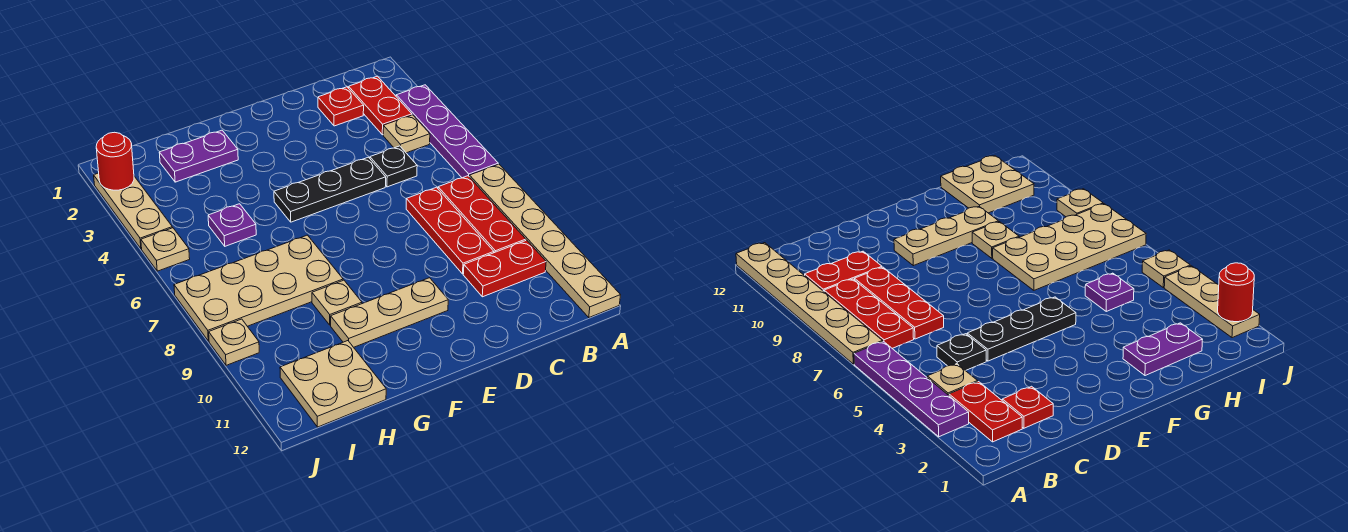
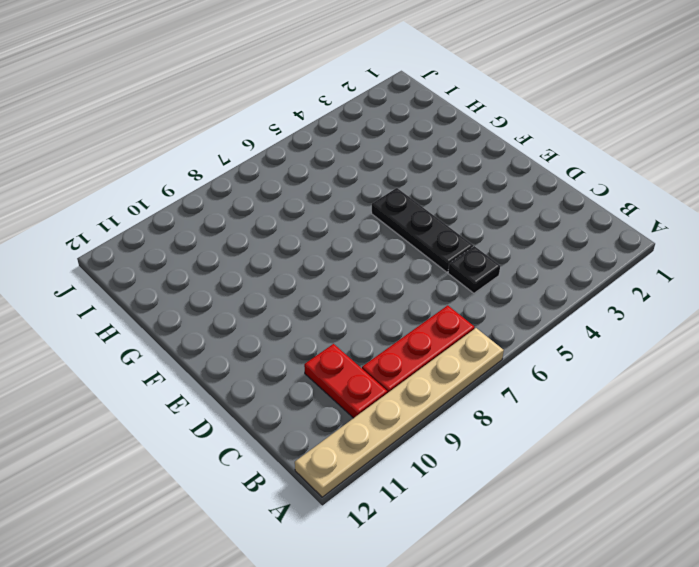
none -> purple plate A3:A6 level 1
none -> red plate B2:B3 level 1
none -> tan plate B4 level 1

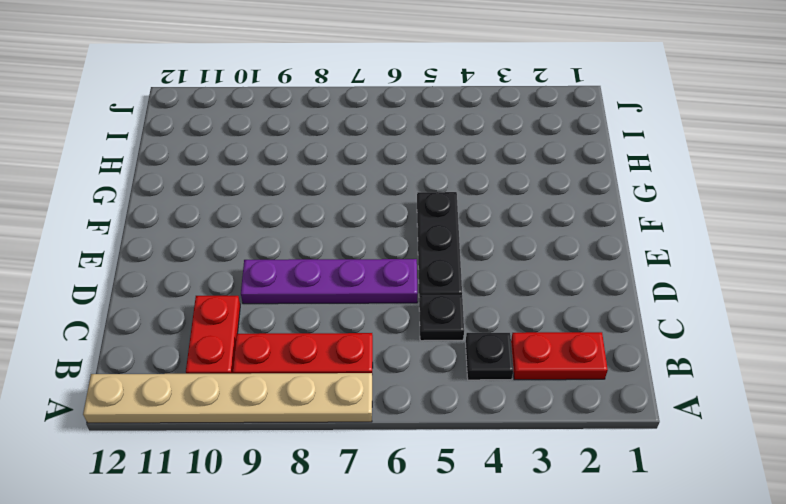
black plate B4 level 1 -> tan plate B4 level 1
purple plate D6:D9 level 1 -> purple plate A3:A6 level 1
none -> red plate C2 level 1
none -> red plate C7:C9 level 1
none -> tan plate E10:G10 level 1

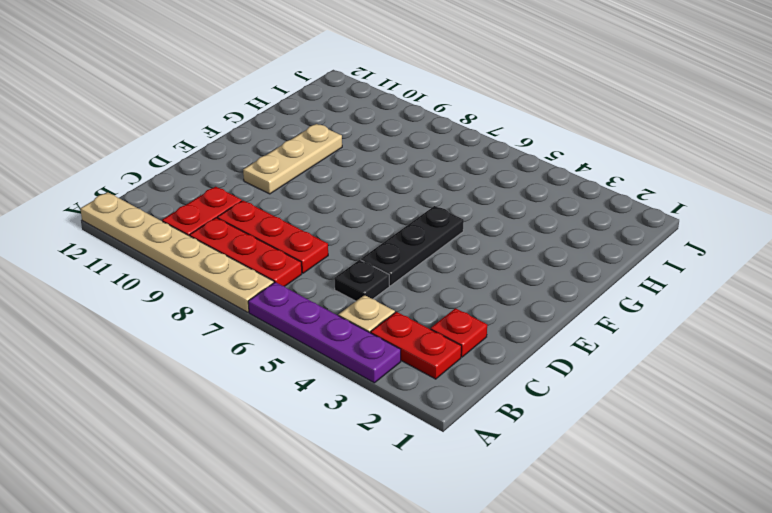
none -> purple plate G2:H2 level 1
none -> tan plate G7:J8 level 1
none -> tan plate G9 level 1

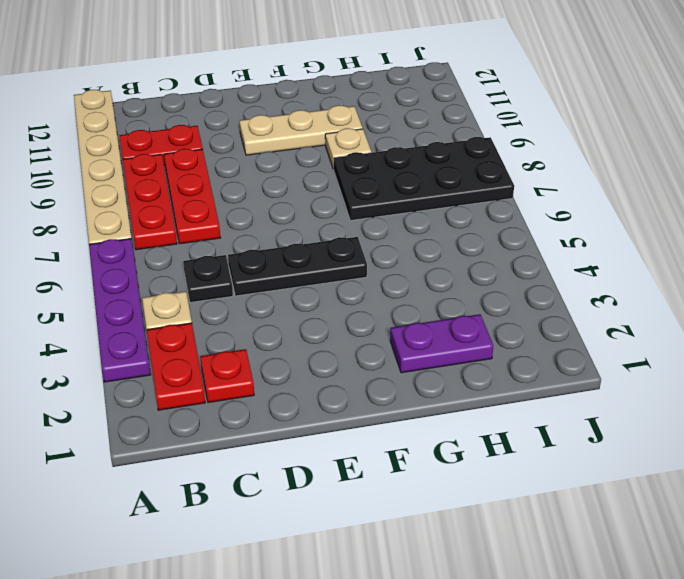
black plate G7:J8 level 1 -> tan plate G7:J8 level 1
none -> purple plate H5 level 1
none -> tan plate H11:I12 level 1
none -> tan plate J2:J4 level 1

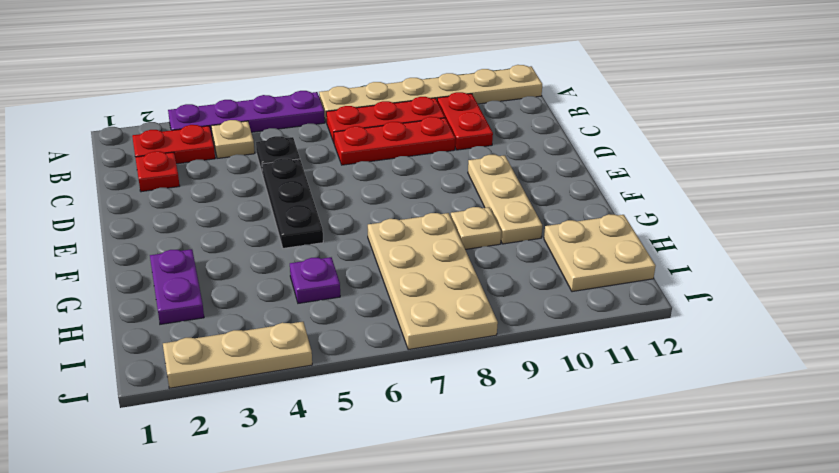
none -> tan plate J5 level 1
none -> tan plate J9 level 1
none -> red round brick J2 level 2

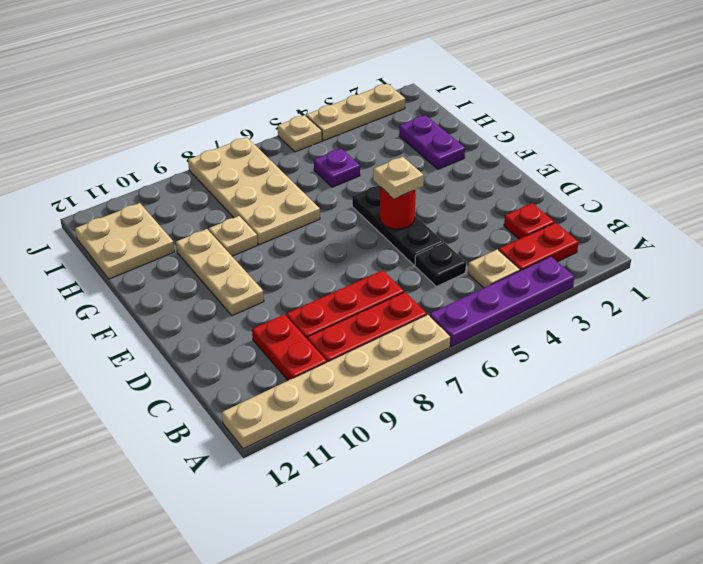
red round brick E5 level 2 -> red round brick J2 level 2
tan plate E5 level 3 -> tan plate J9 level 1

